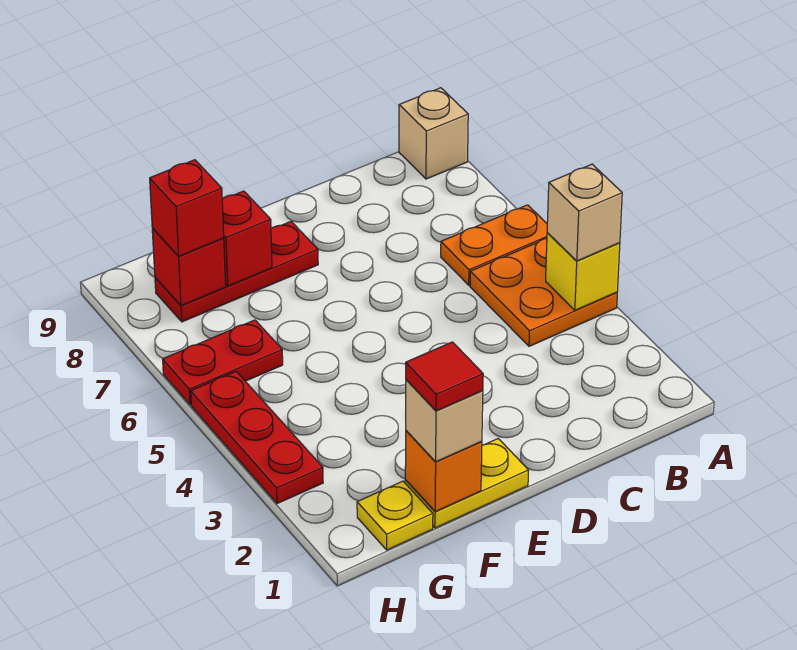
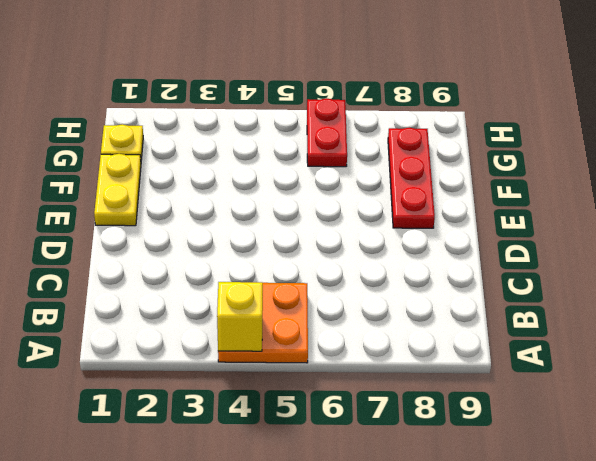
none -> orange plate A6:B6 level 1
none -> tan brick A9 level 1
none -> red plate H3:H5 level 1

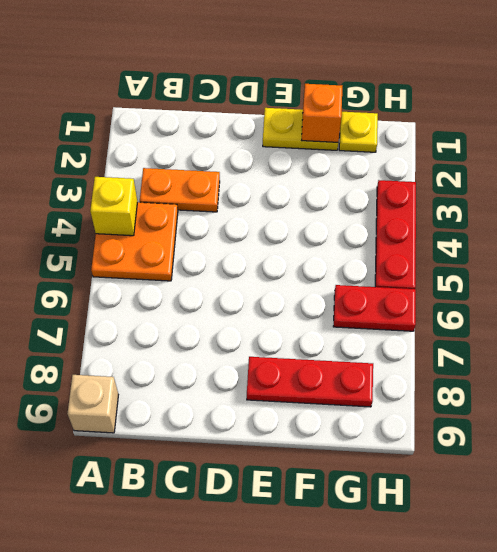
orange plate B3:C3 level 1 -> orange plate A6:B6 level 1
none -> red brick F8 level 2
none -> red brick G8 level 2
none -> tan brick A4 level 3

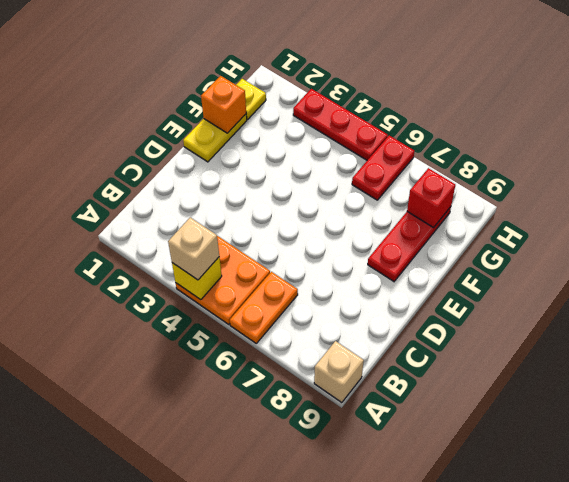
none -> red brick F8 level 2
none -> tan brick F1 level 3
none -> red brick G8 level 3

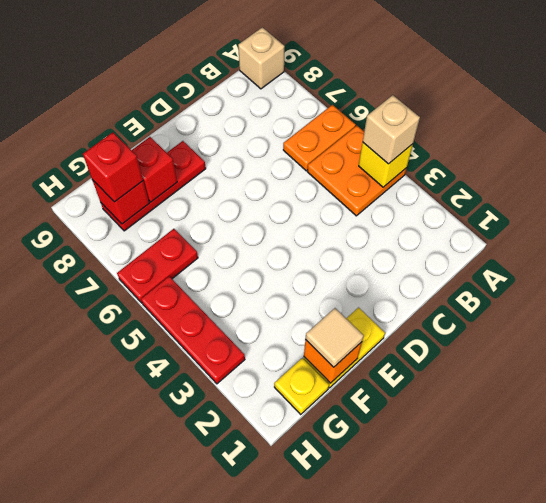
tan tile F1 level 3 -> tan brick F1 level 3
none -> red tile F1 level 4

